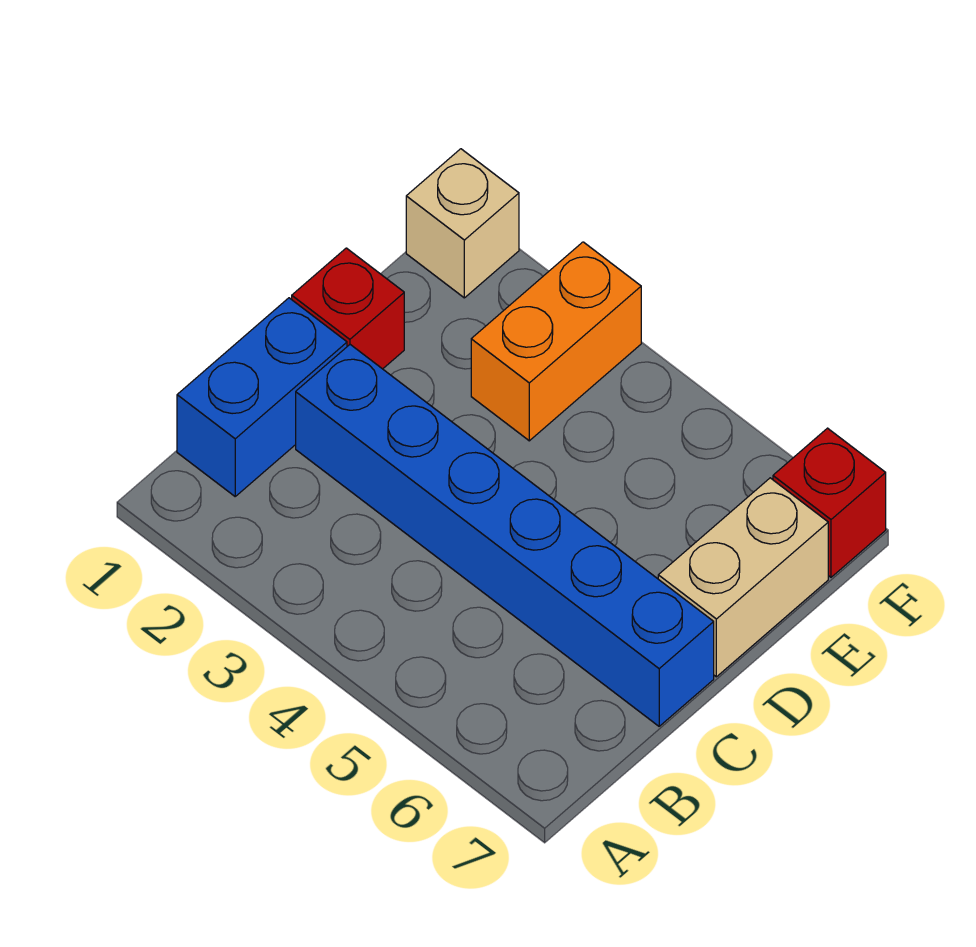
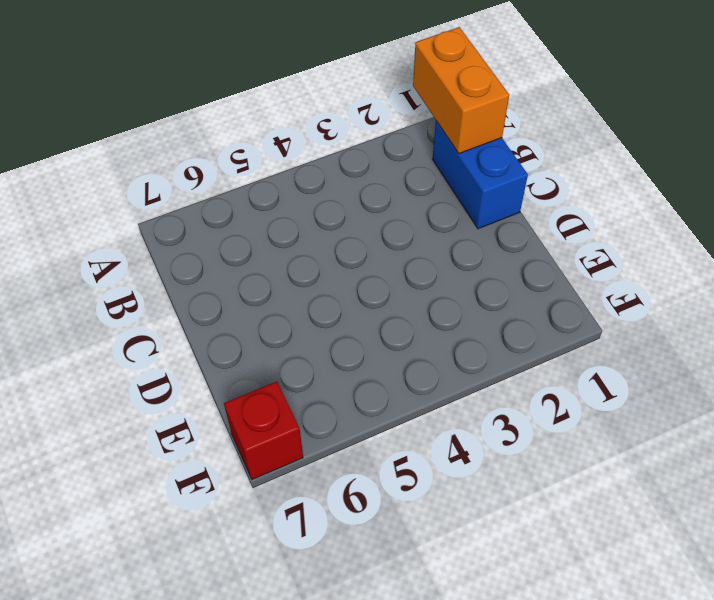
orange brick A1:B1 level 2 -> orange brick E3:F3 level 1
none -> blue brick C2:C7 level 1
none -> red brick D1 level 1

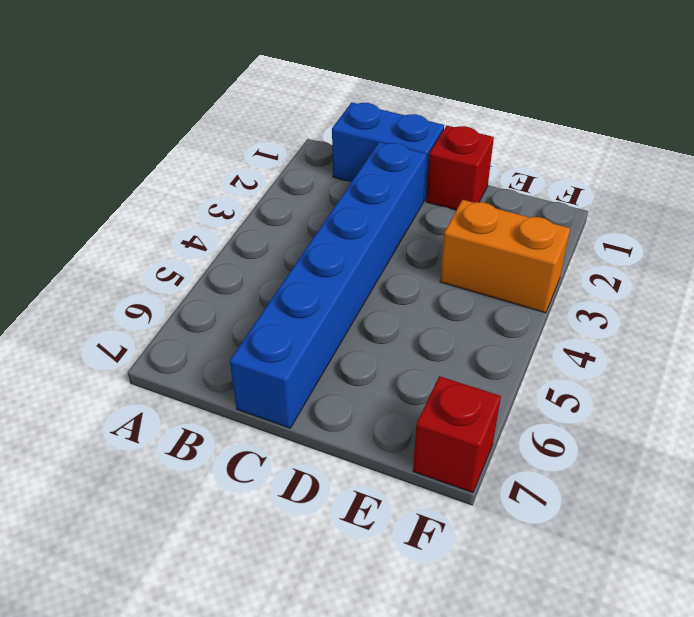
none -> tan brick D7:E7 level 1
none -> tan brick F1 level 1

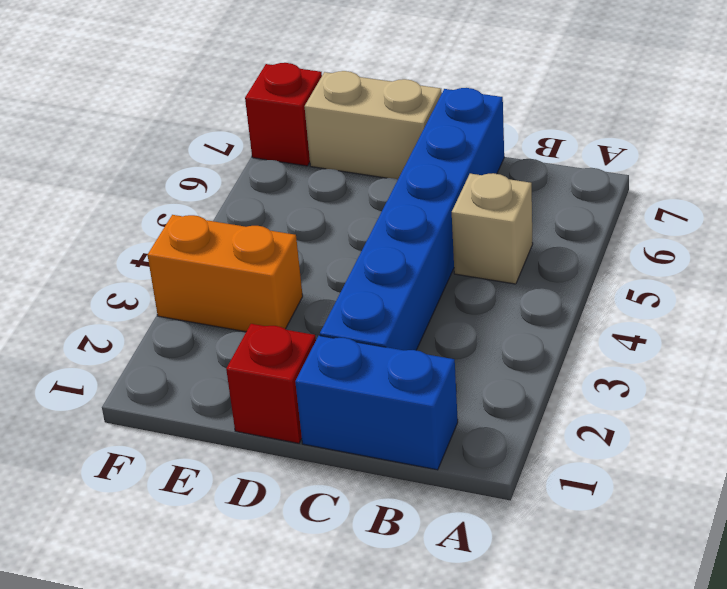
tan brick B5 level 1 -> tan brick F1 level 1

